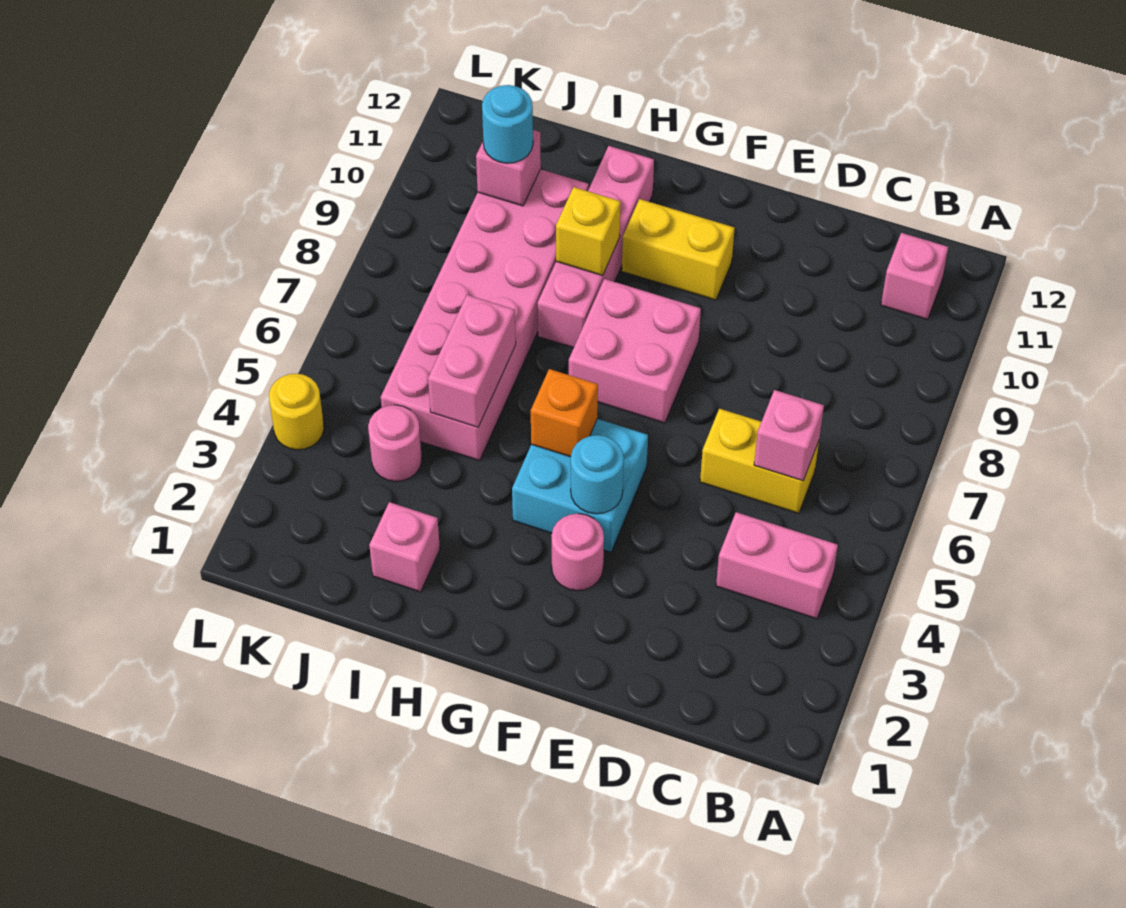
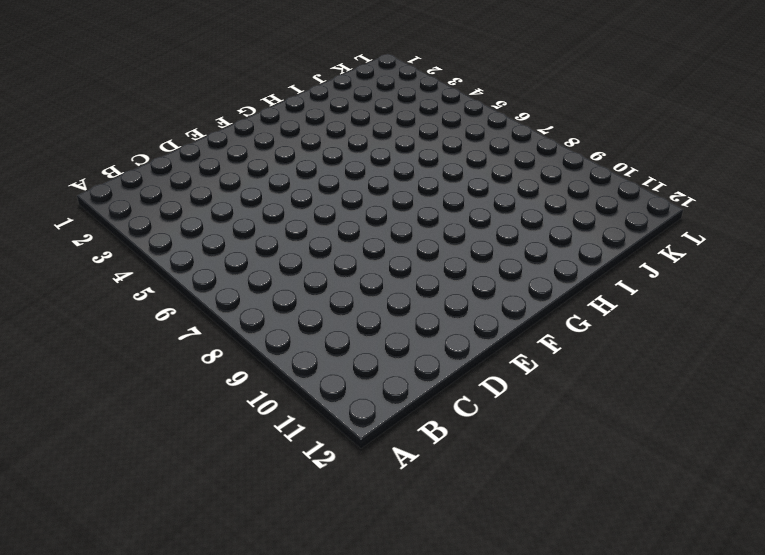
none -> pink brick B4:C4 level 1
none -> pink brick B11 level 1
none -> yellow brick C6:D6 level 1

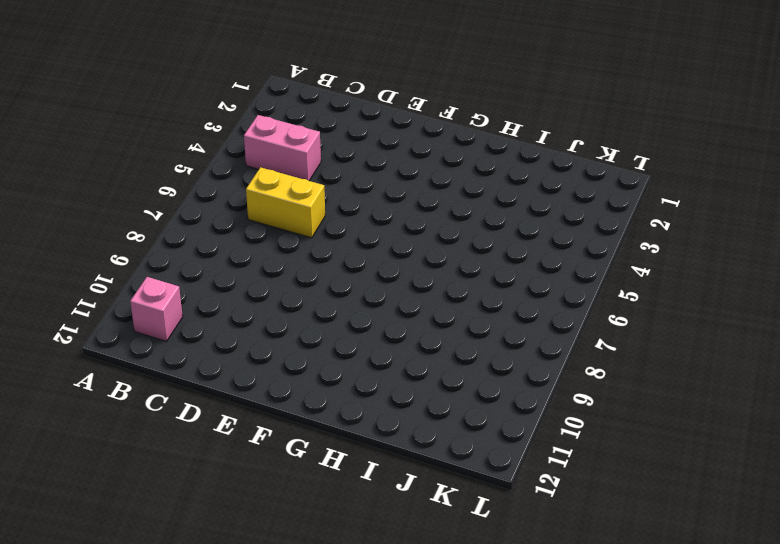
none -> pink round brick F3 level 1
none -> cyan brick F4:G5 level 1
none -> pink brick F7:G8 level 1

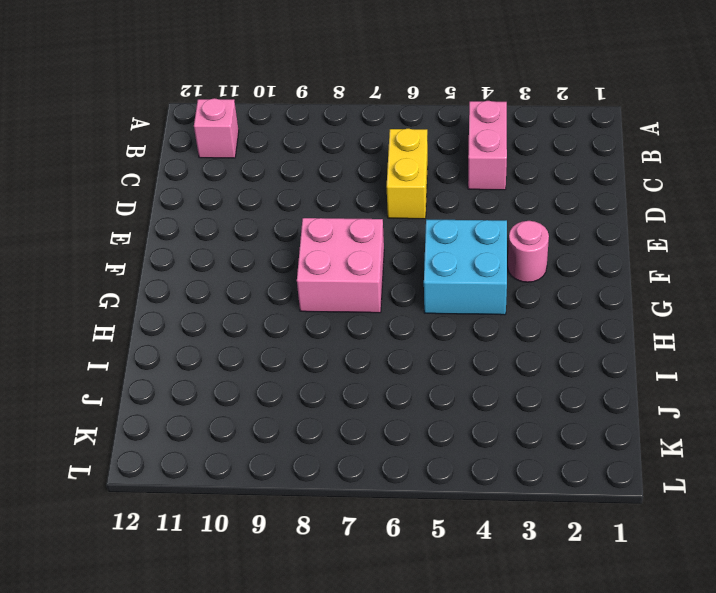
none -> yellow brick F10:G10 level 1
none -> pink brick H8:H11 level 1
none -> pink brick I2 level 1

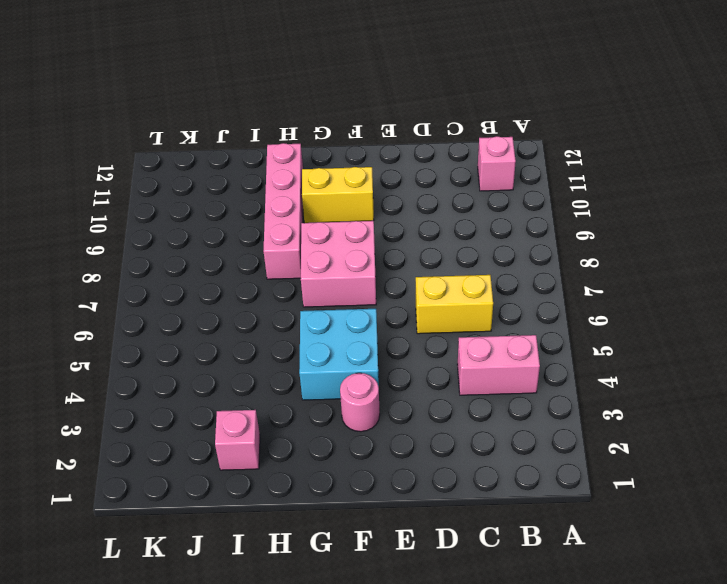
none -> pink brick I5:J10 level 1
none -> pink round brick J4 level 1
none -> yellow round brick L4 level 1

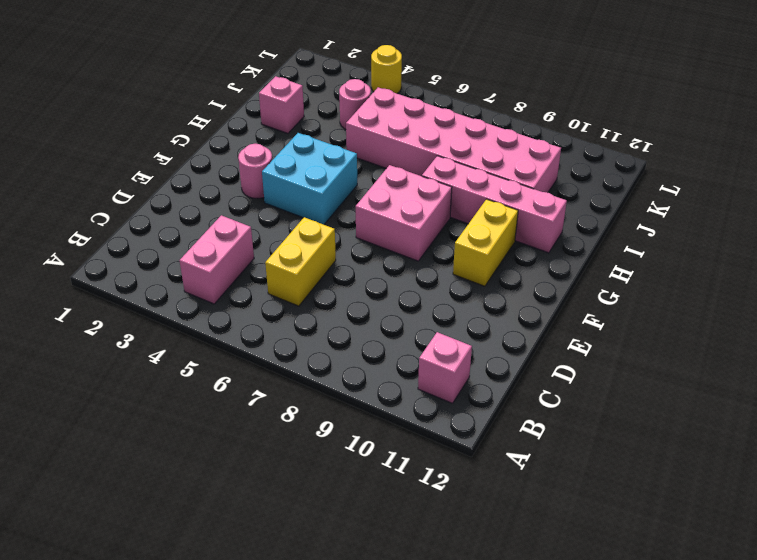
none -> pink brick C6 level 2
none -> cyan round brick F4 level 2
none -> orange brick G5 level 2

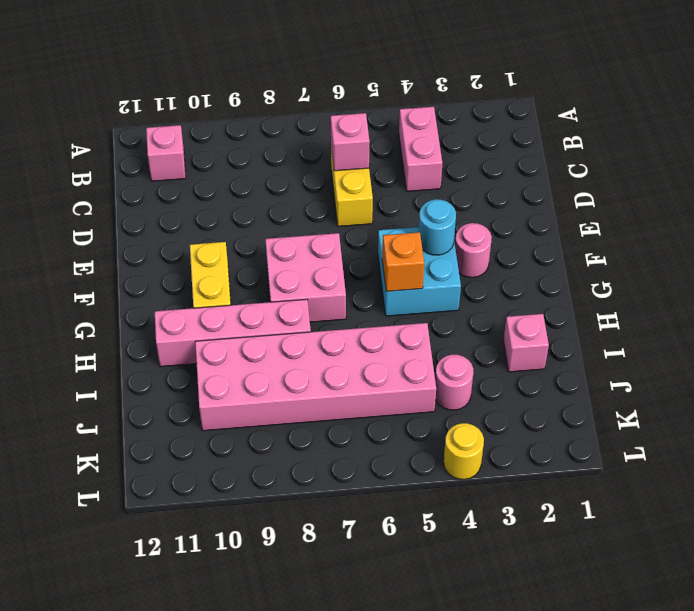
none -> yellow brick H9 level 2
none -> pink brick I5:I6 level 2
none -> pink brick J10 level 2

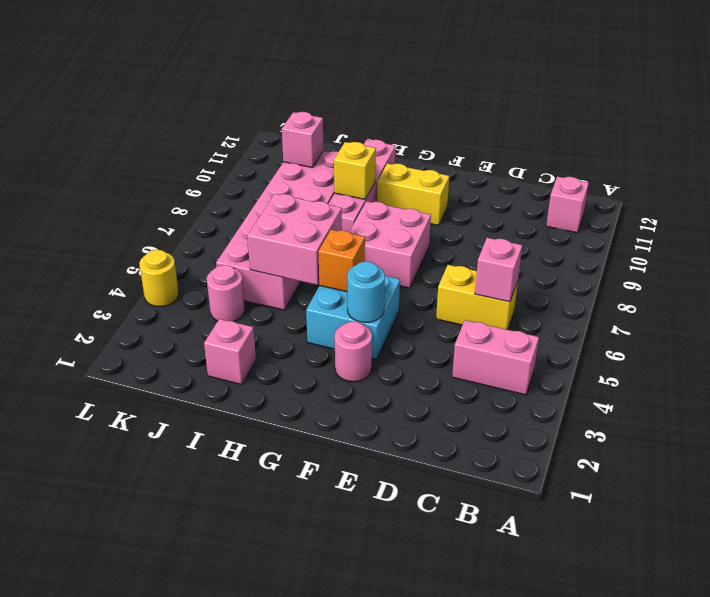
pink brick H5:I6 level 2 -> pink brick I5:I6 level 2
none -> cyan round brick J10 level 3

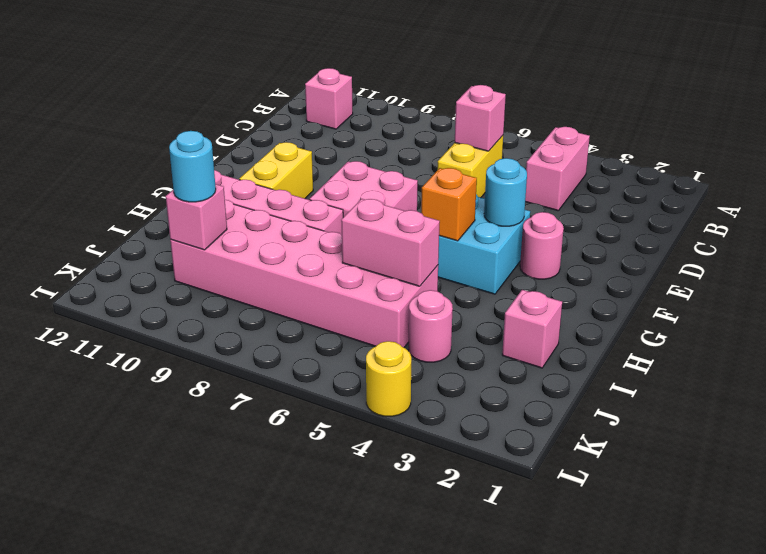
none -> yellow brick H9 level 2

